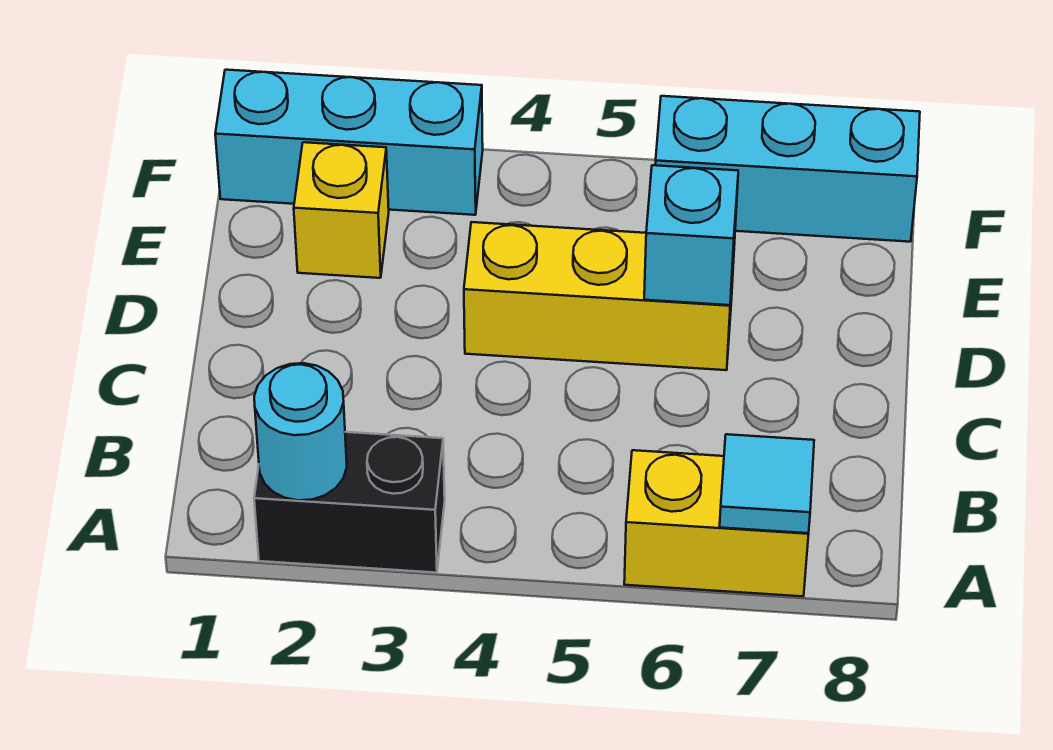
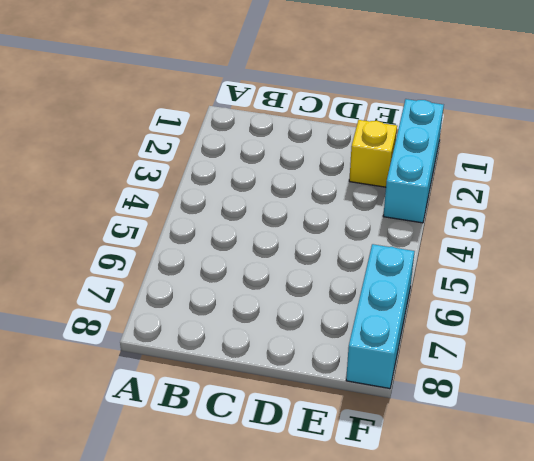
none -> black brick A2:A3 level 1
none -> yellow brick A6:A7 level 1

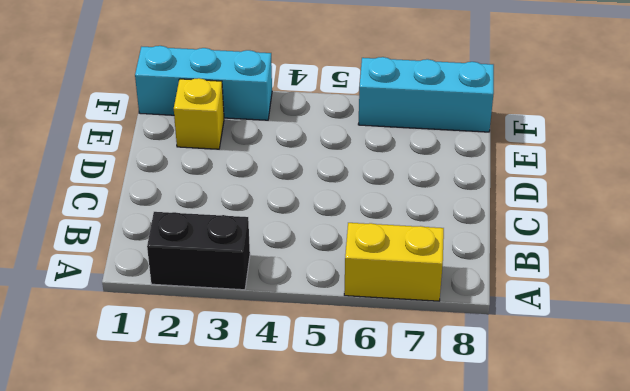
none -> yellow brick D4:D6 level 1
none -> cyan round brick A2 level 2

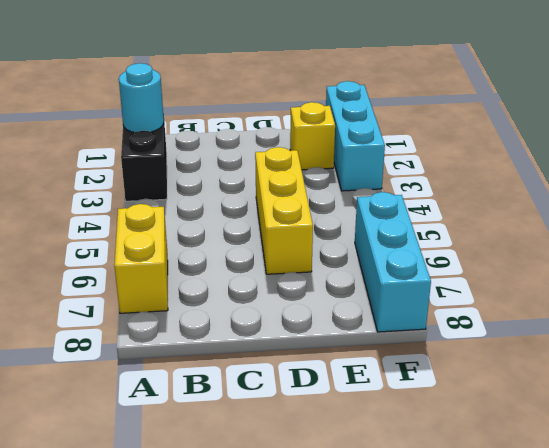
none -> cyan tile A7 level 2
none -> cyan brick D6 level 2

